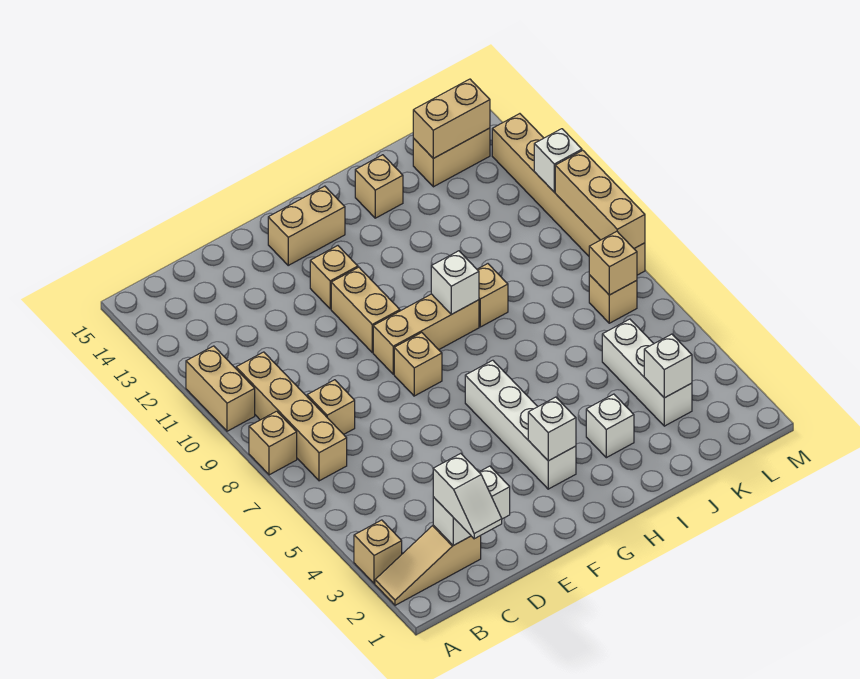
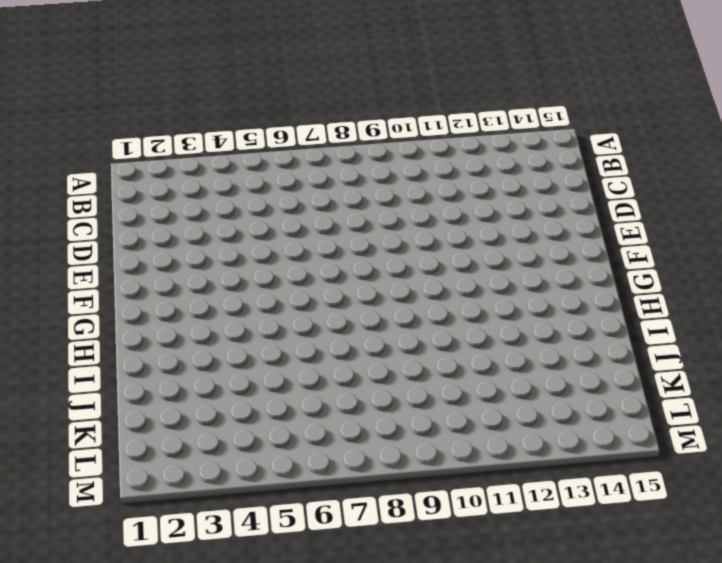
none -> tan slope A2:C2 level 1 top C
none -> tan brick A3 level 1
none -> tan brick A8 level 1

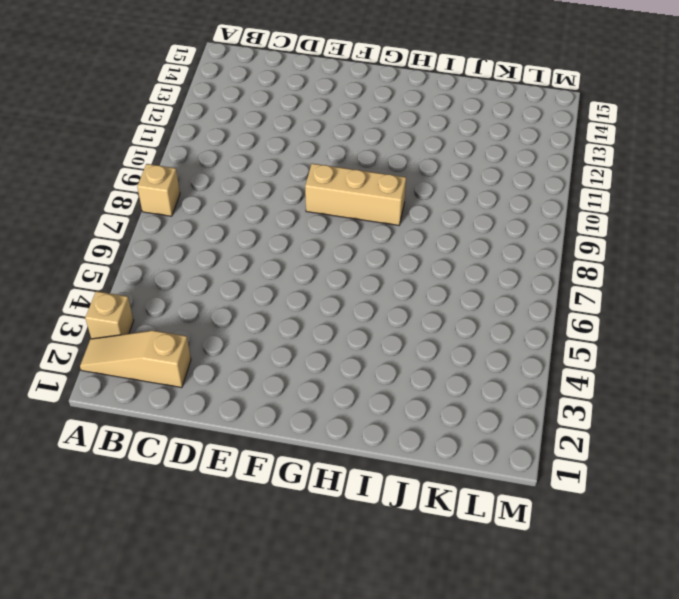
none -> tan brick A10:A11 level 1
none -> tan brick B7:B10 level 1
none -> tan brick C8 level 1

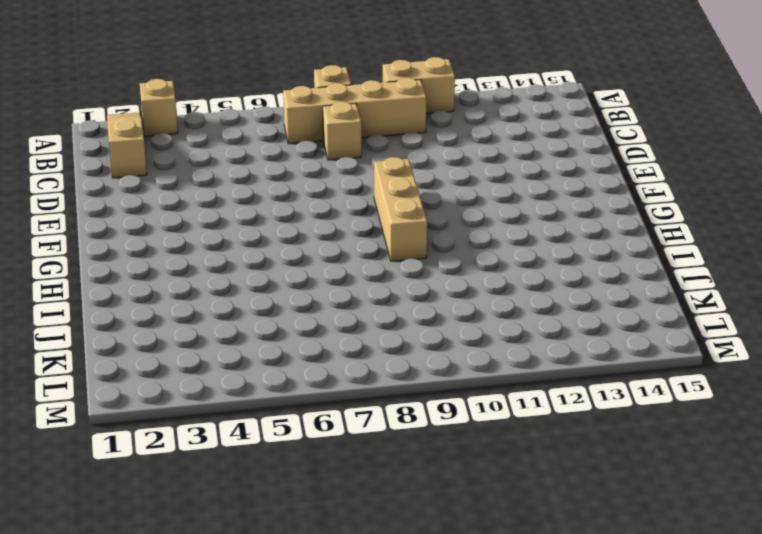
none -> tan brick F8 level 1
none -> tan brick F10:F11 level 1
none -> tan brick F12 level 1

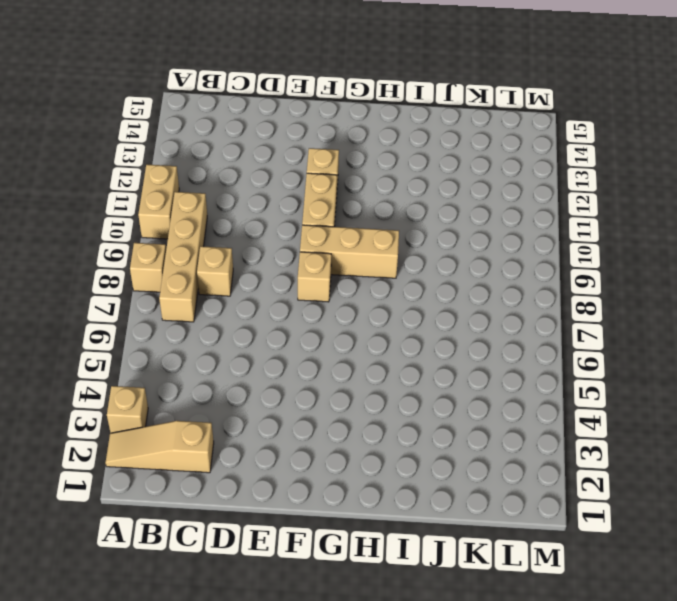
none -> tan brick F14:G14 level 1
none -> white brick G3:G6 level 1
none -> white brick I3 level 1

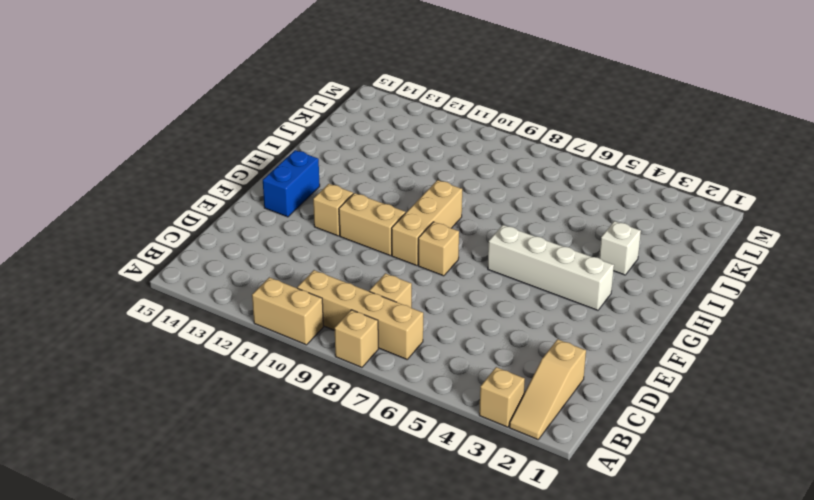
blue brick F14:G14 level 1 -> tan brick F14:G14 level 1
none -> tan brick I9 level 1
none -> tan brick I14 level 1
none -> white brick K3:K5 level 1

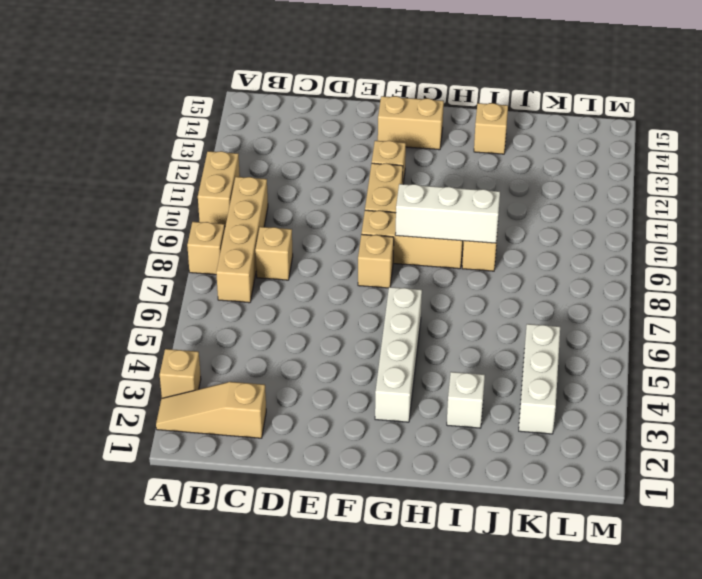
white brick G9:I9 level 2 -> white brick H9 level 2
none -> tan brick K14:L14 level 1
none -> tan brick L7 level 1
none -> tan brick M8:M13 level 1

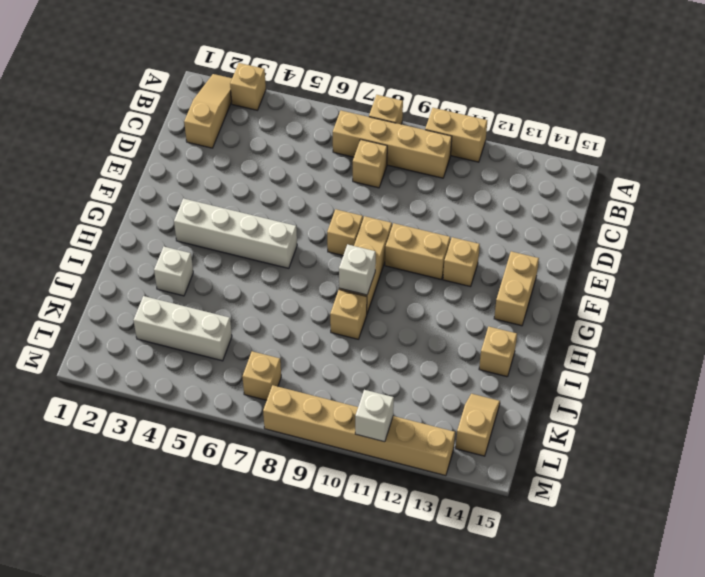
tan slope K14:L14 level 1 top L -> tan brick K14:L14 level 1
none -> white brick C2:D2 level 2
none -> white brick G3 level 2
none -> white brick K3 level 2

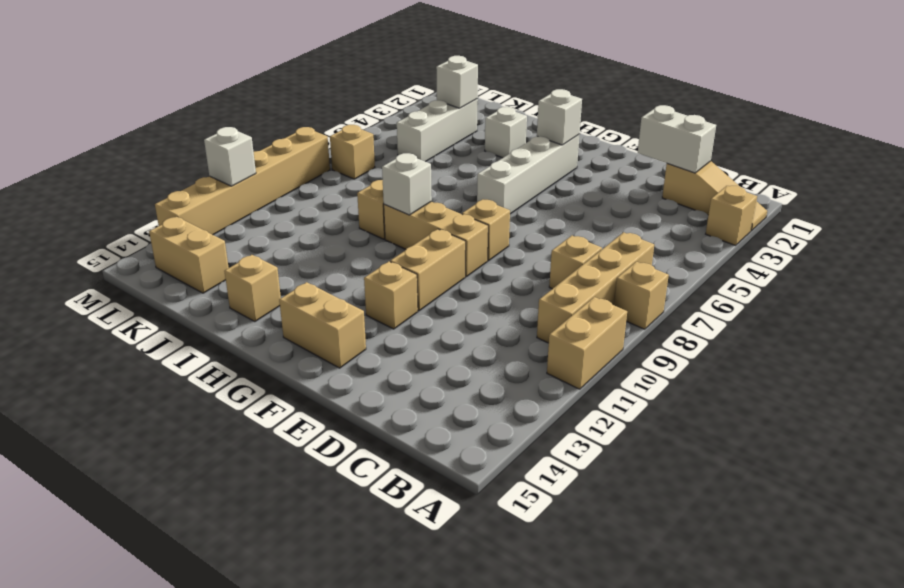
none -> tan brick K14:L14 level 2
none -> tan brick L7 level 2
none -> tan brick M8:M10 level 2

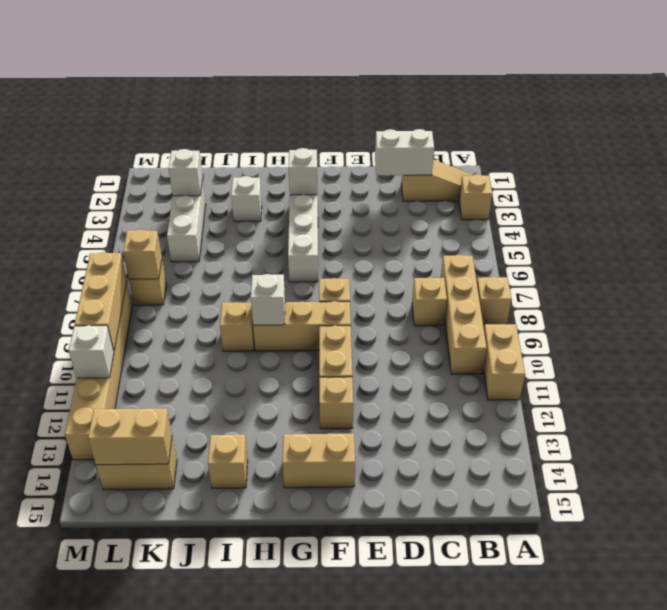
none -> white slope C1:C2 level 3 top 2

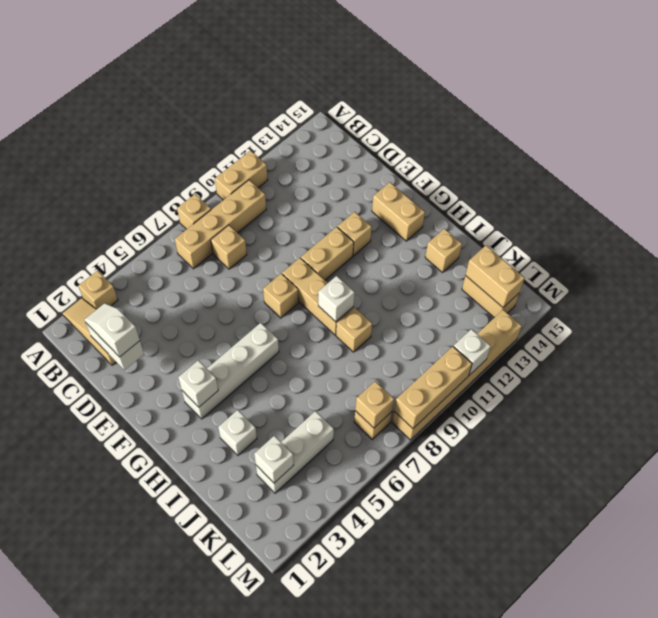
white slope C2:D2 level 3 top D -> white slope C1:C2 level 3 top 2

